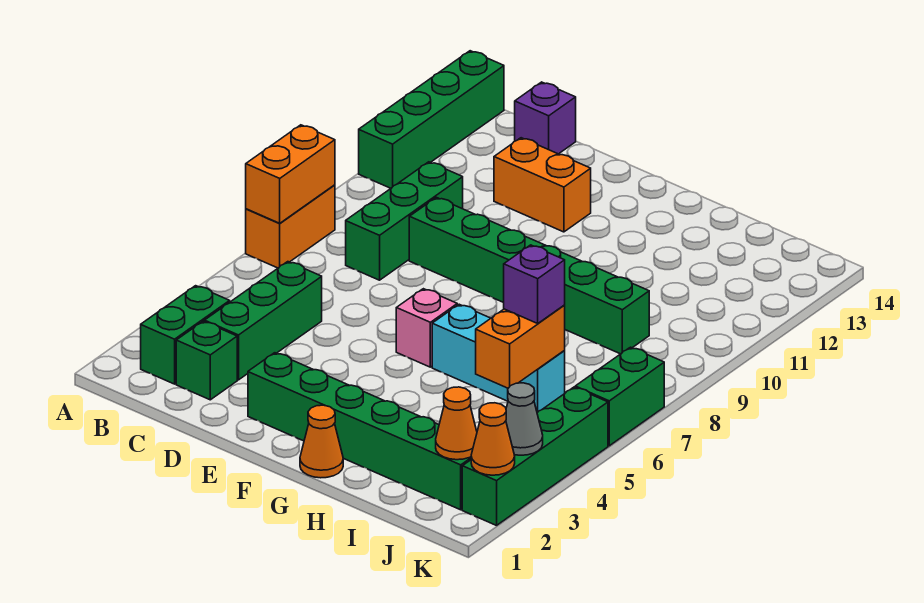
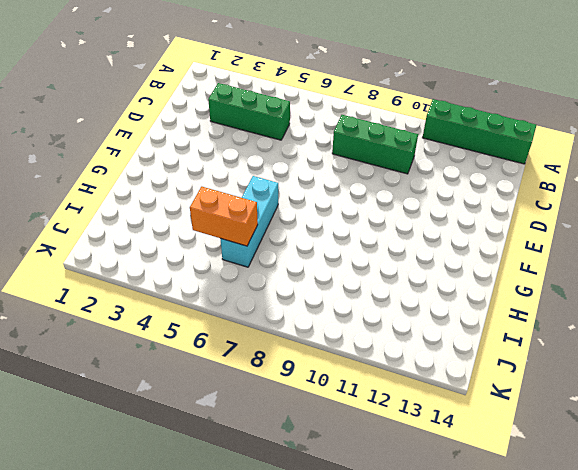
none -> orange brick A7:A8 level 1
none -> green brick B2:B3 level 1
none -> green brick C2 level 1

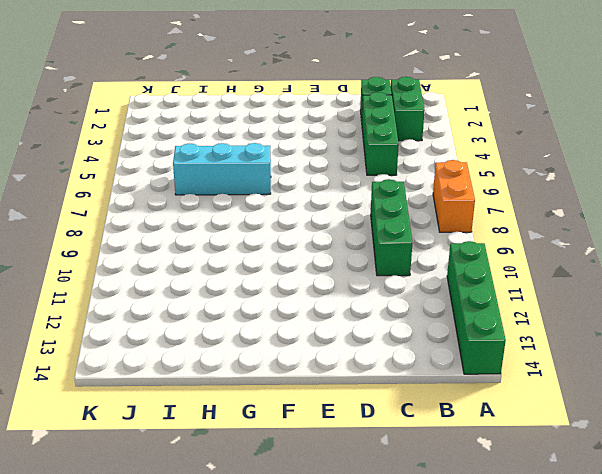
none -> purple brick C14 level 1
none -> green brick D9:I9 level 1
none -> orange brick D12:E12 level 1

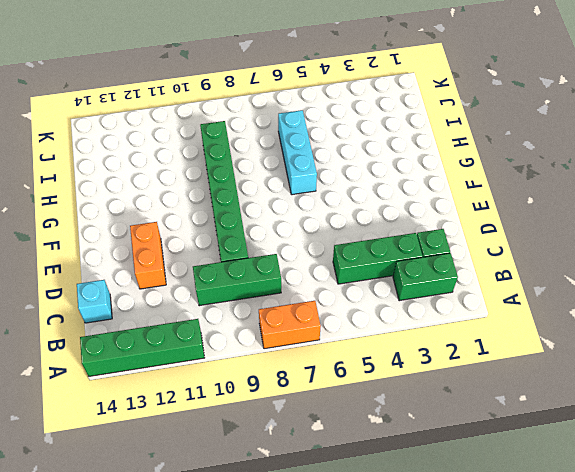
cyan brick C14 level 1 -> purple brick C14 level 1
none -> green brick E2:J2 level 1
none -> pink brick F6 level 1
none -> orange cone G1 level 1

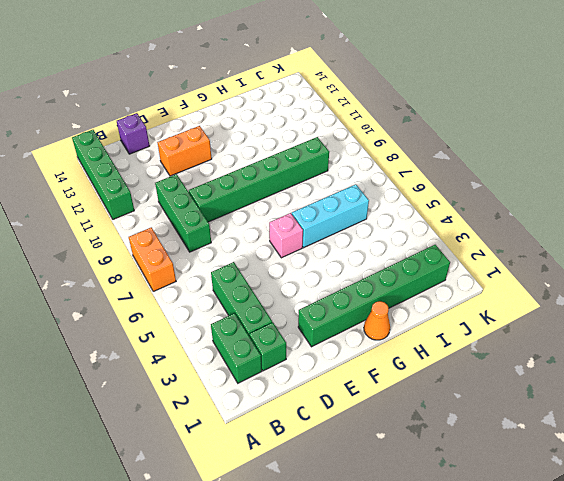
none -> green brick K2:K5 level 1
none -> green brick K6:K7 level 1
none -> orange brick A7:A8 level 2

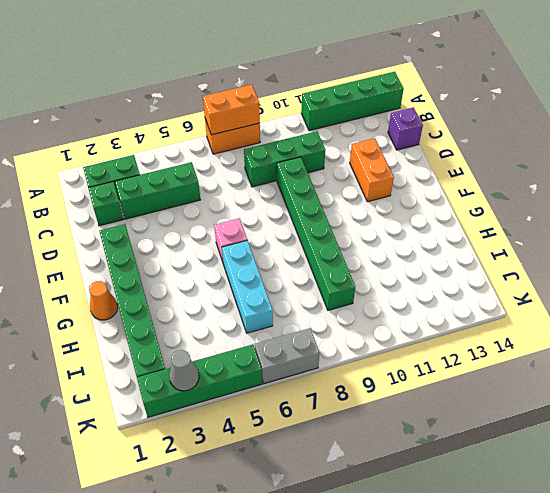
grey brick K6:K7 level 1 -> green brick K6:K7 level 1
none -> orange brick I5:I6 level 2
none -> orange cone J2 level 2
none -> orange cone K2 level 2

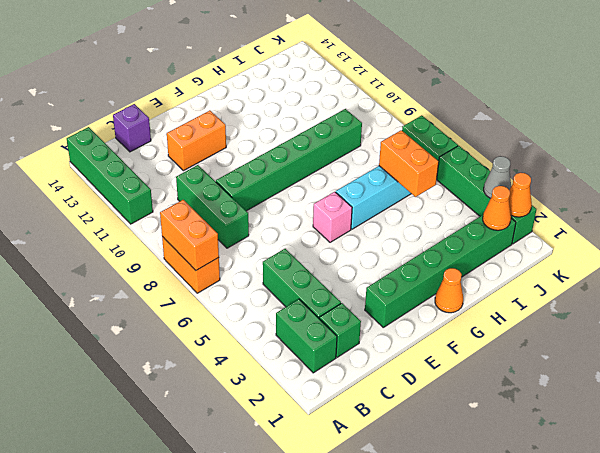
none -> purple brick I6 level 3

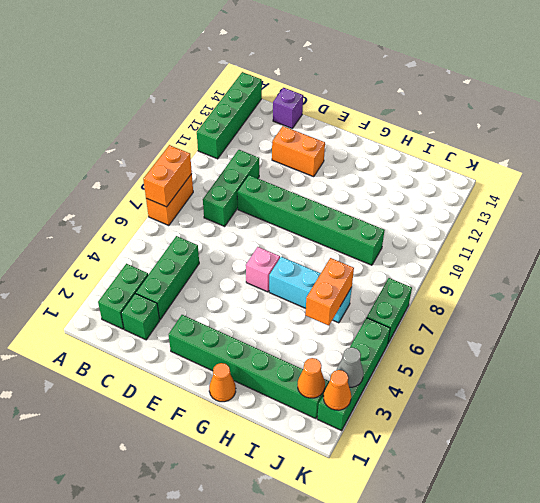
none -> purple brick I6 level 3

